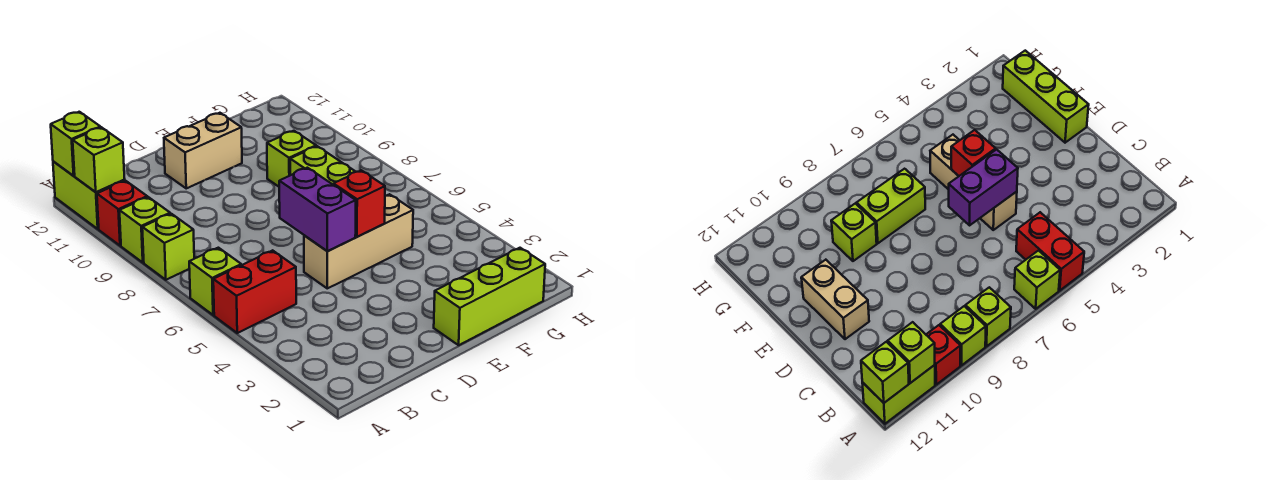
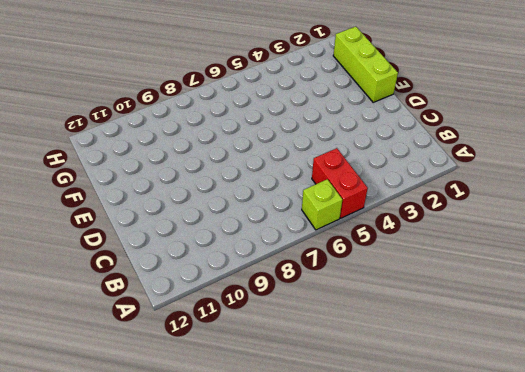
none -> lime brick A8 level 1
none -> lime brick A9 level 1
none -> red brick A10 level 1

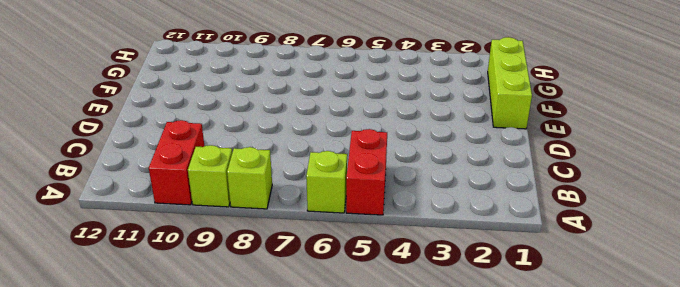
red brick A10:B10 level 1 -> red brick A10 level 1
none -> lime brick A11:A12 level 1
none -> tan brick D5:F5 level 1
none -> tan brick D11:E11 level 1

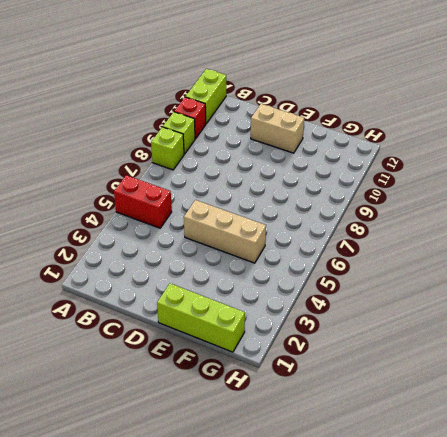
none -> lime brick A6 level 1
none -> lime brick F7:F8 level 1
none -> lime brick F9 level 1

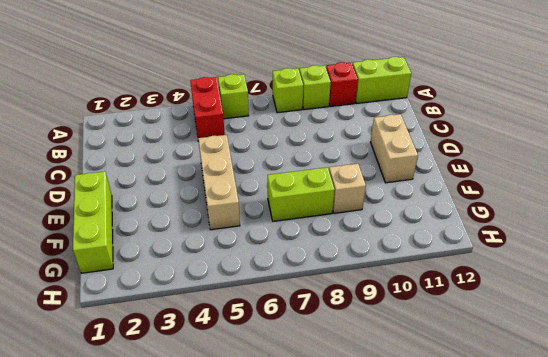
tan brick F9 level 1 -> lime brick F9 level 1
none -> lime brick A11 level 2
none -> lime brick A12 level 2
none -> purple brick D5:D6 level 2

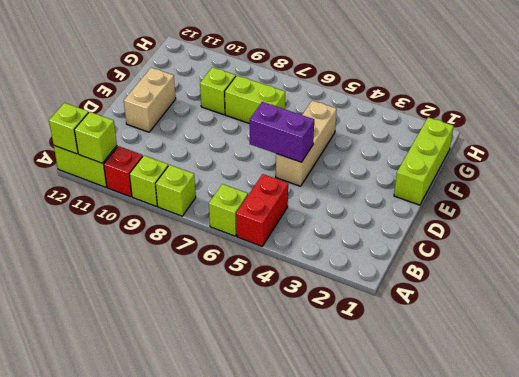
none -> red brick E5 level 2

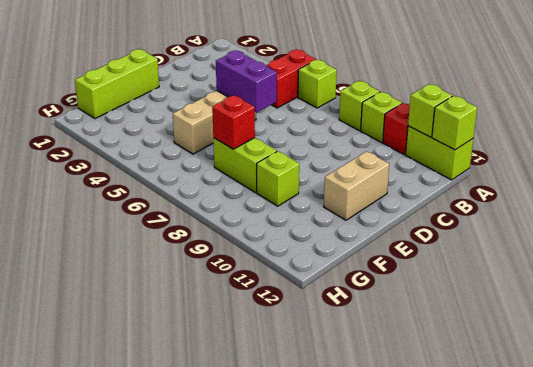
red brick F7 level 2 -> red brick E5 level 2

